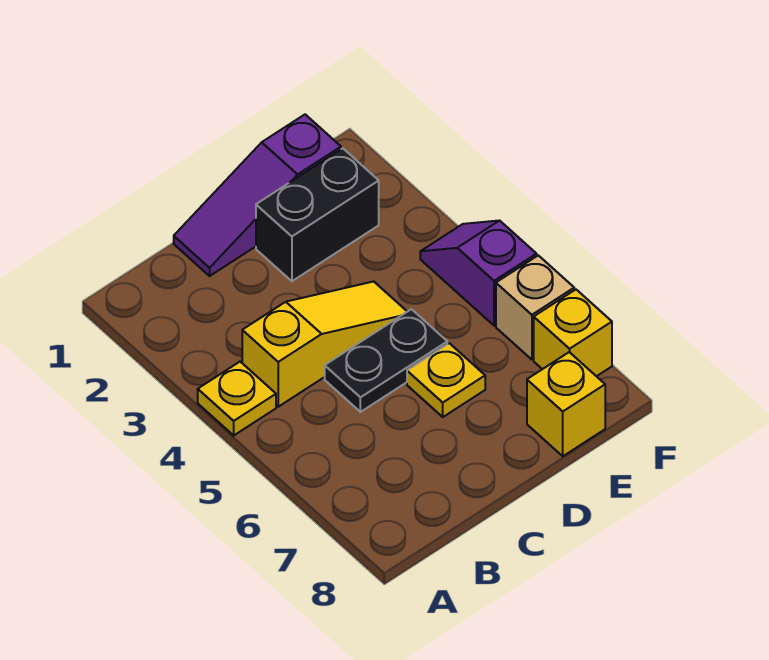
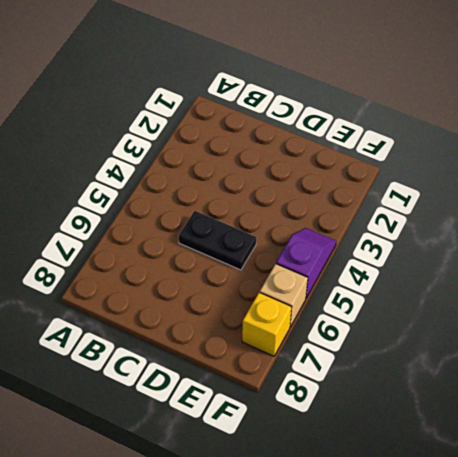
none -> yellow plate A4 level 1
none -> yellow slope B4:D4 level 1 top B

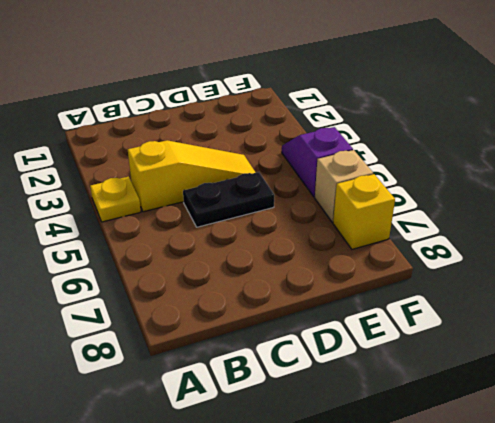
none -> purple slope C1:E1 level 1 top E
none -> black brick D2:E2 level 1

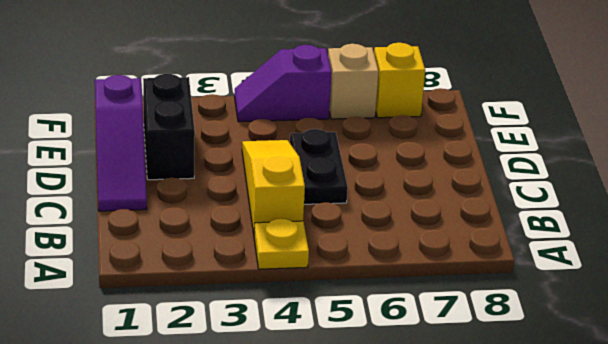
none -> yellow plate D6 level 1
none -> yellow brick E8 level 1

